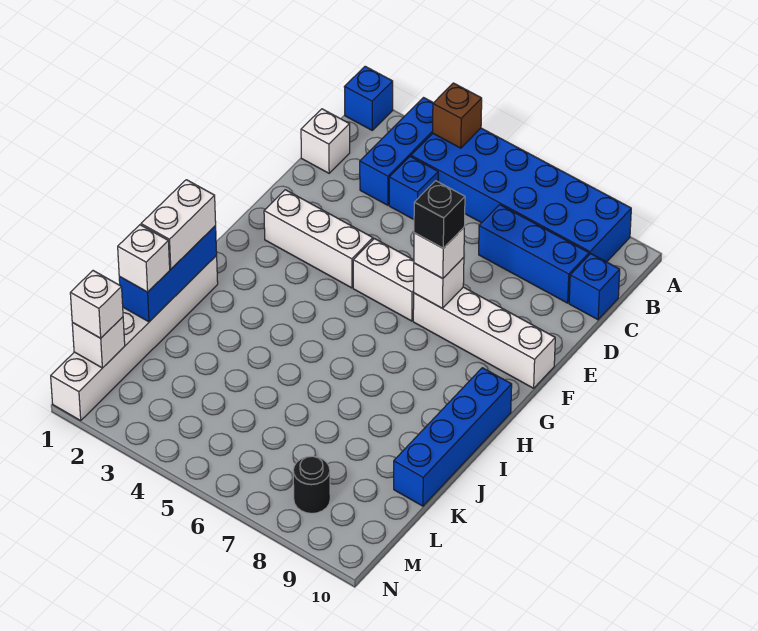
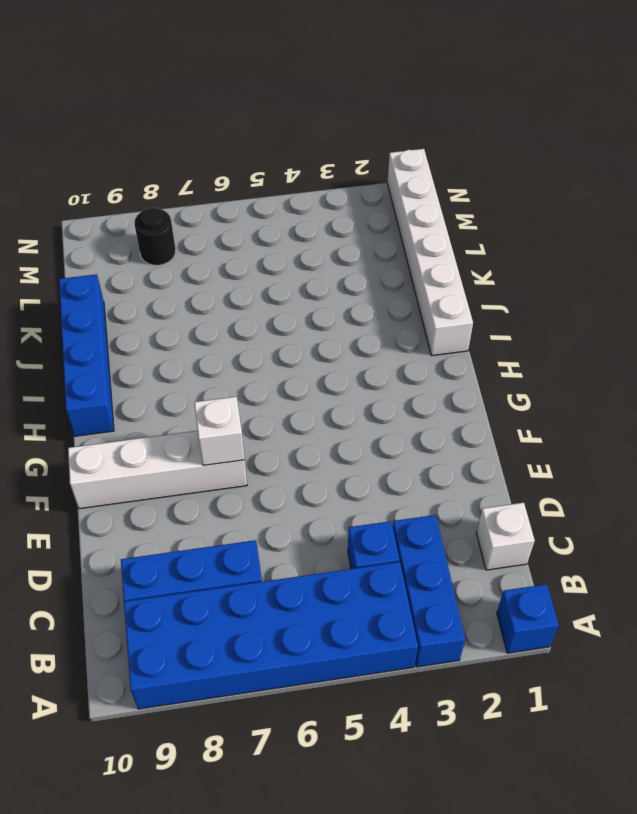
none -> blue brick C10 level 1
none -> white brick F2:F4 level 1
none -> white brick F5:F6 level 1

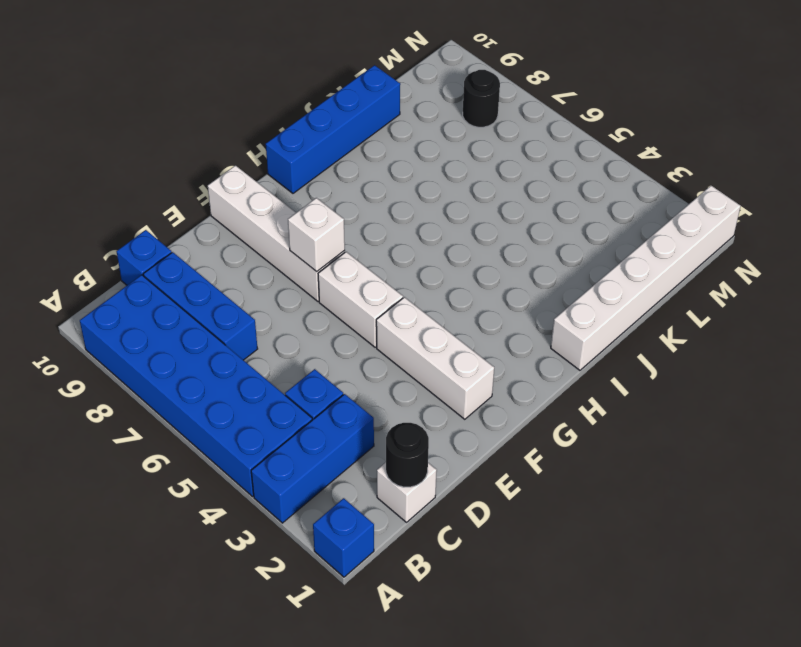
black round brick C1 level 2 -> none
none -> brown brick A4 level 2
none -> blue brick I1:K1 level 2
none -> white brick M1 level 2

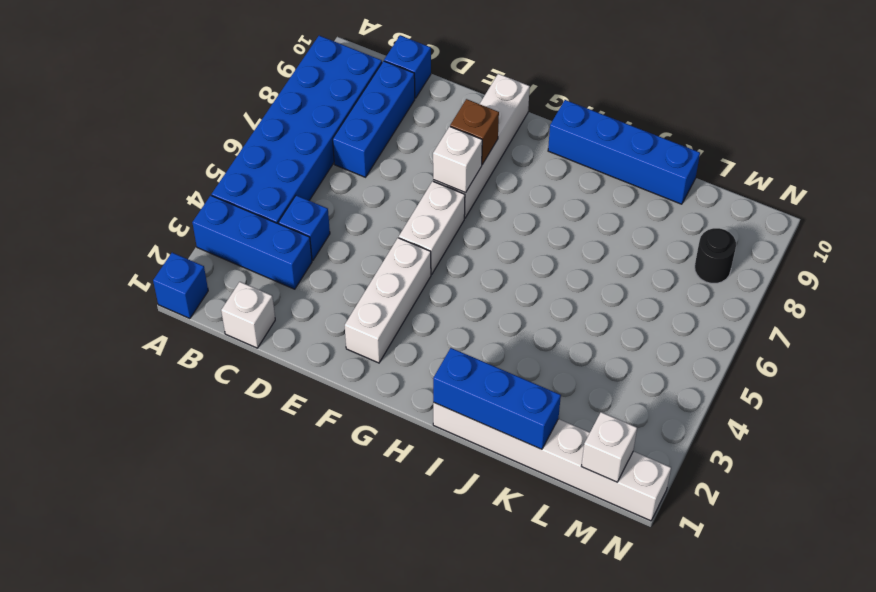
brown brick F8 level 2 -> brown brick A4 level 2
none -> white brick F7 level 3
none -> white brick I1:J1 level 3
none -> white brick K1 level 3

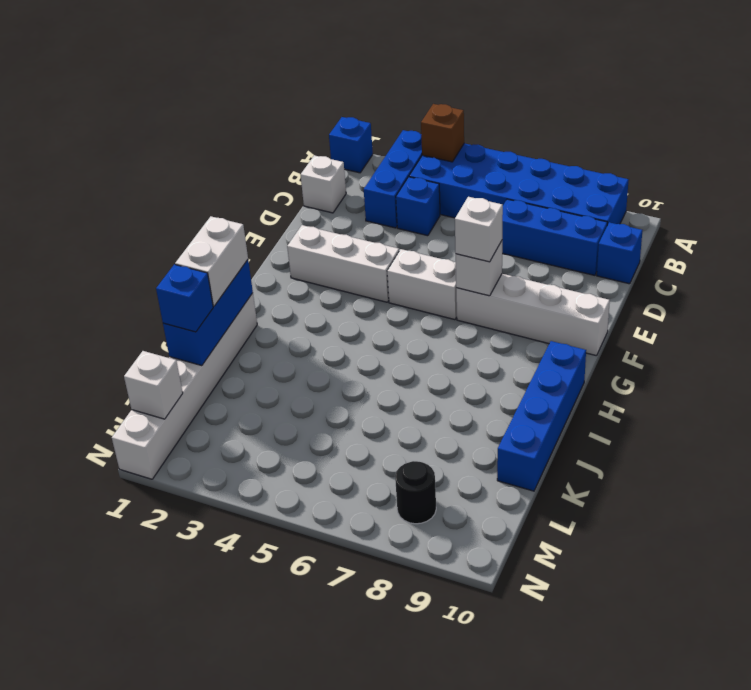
blue brick K1 level 3 -> white brick K1 level 3
none -> white brick M1 level 3
none -> black brick F7 level 4

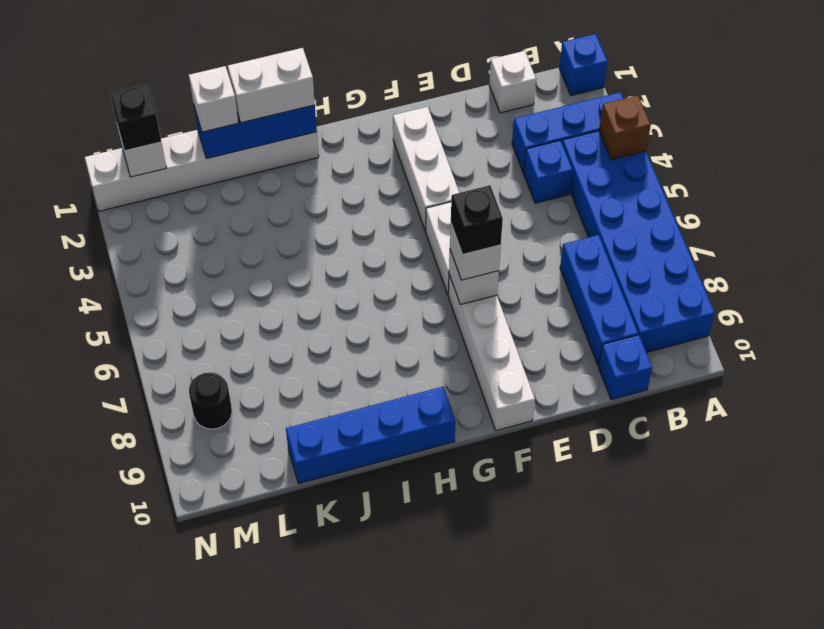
black brick M1 level 3 -> white brick M1 level 3

